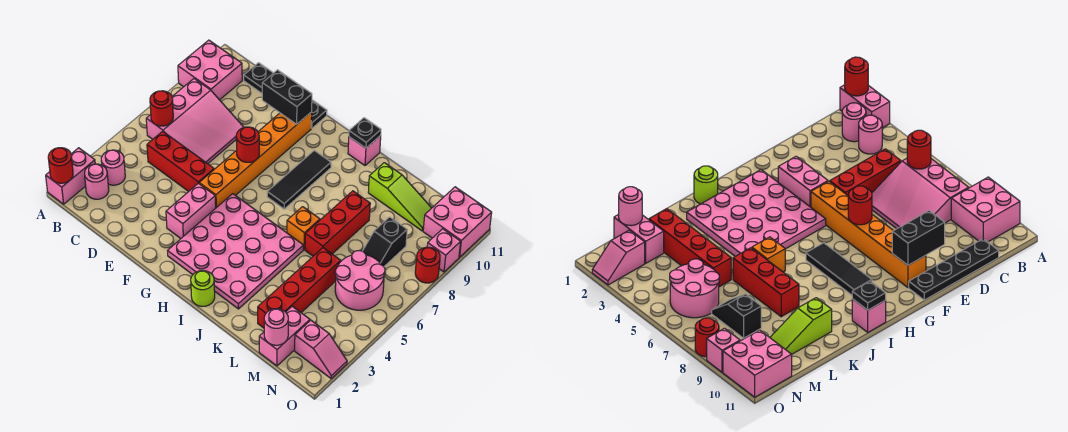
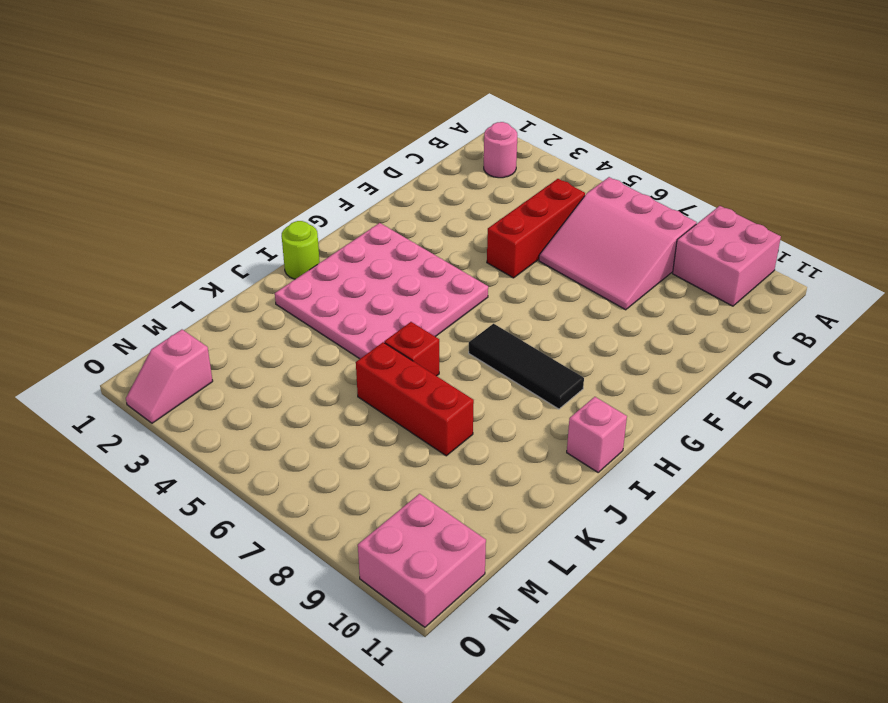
red brick J6 level 1 -> orange brick J6 level 1
none -> pink brick A1:A2 level 1
none -> pink round brick B3 level 1
none -> black plate C11:F11 level 1
none -> pink brick F3:F4 level 1

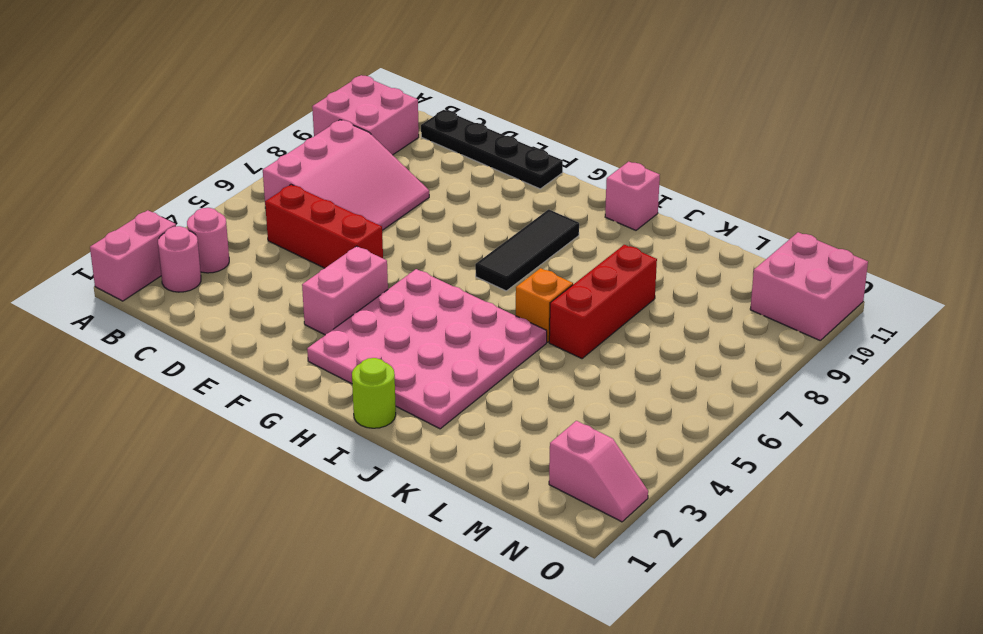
none -> orange brick F5:F10 level 1
none -> lime slope K10:M10 level 1 top K
none -> red brick L2:L5 level 1
none -> pink brick M1:M2 level 1

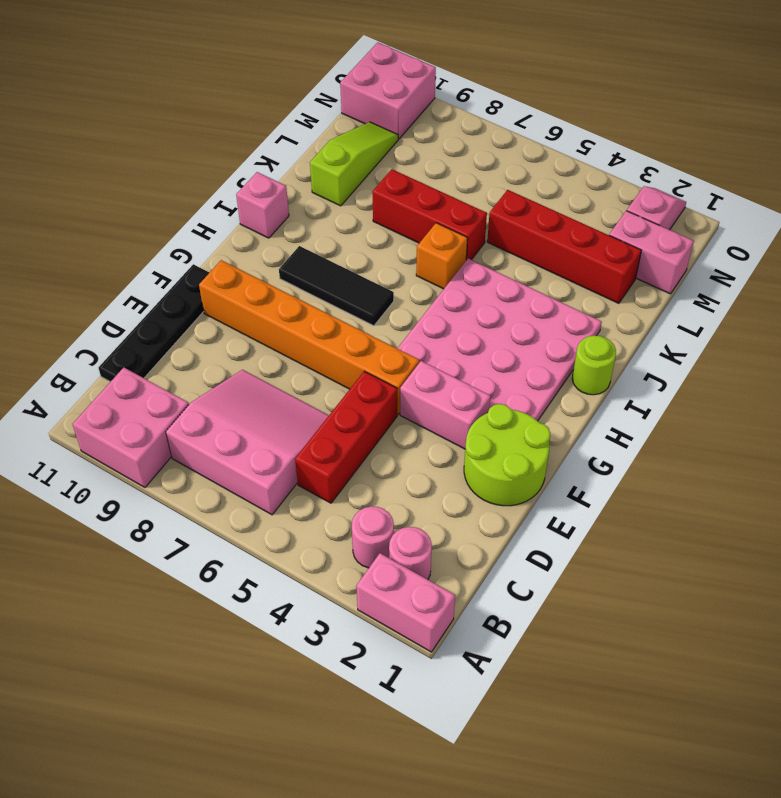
lime round brick E1:F2 level 1 -> none
none -> pink round brick M5:N6 level 1
none -> black slope M7:M8 level 1 top 8
none -> red round brick O8 level 1
none -> pink brick O9 level 1

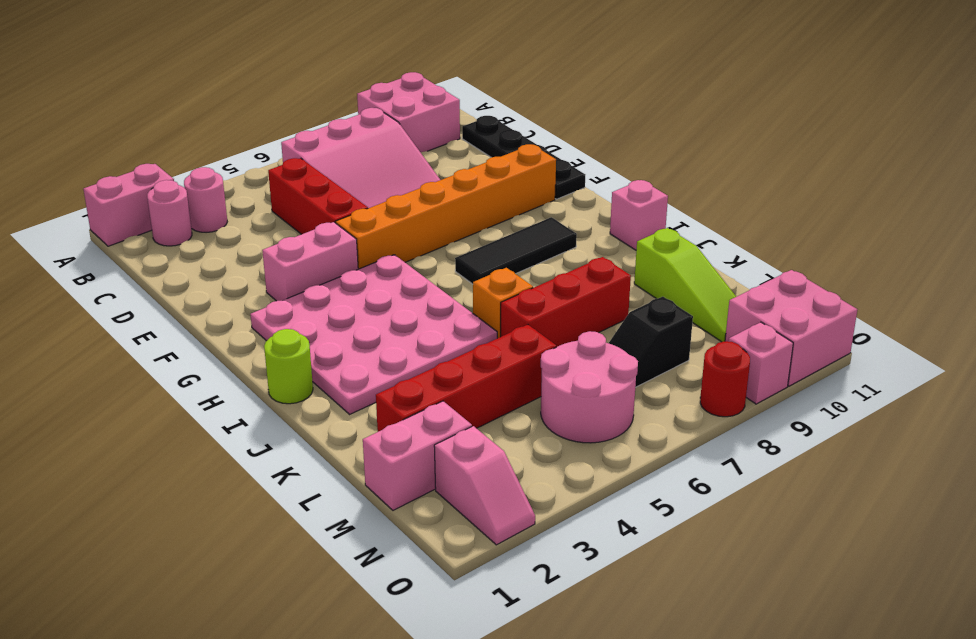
none -> red round brick A1 level 2
none -> red round brick B6 level 2
none -> black brick E10:F10 level 2
none -> red round brick F7 level 2

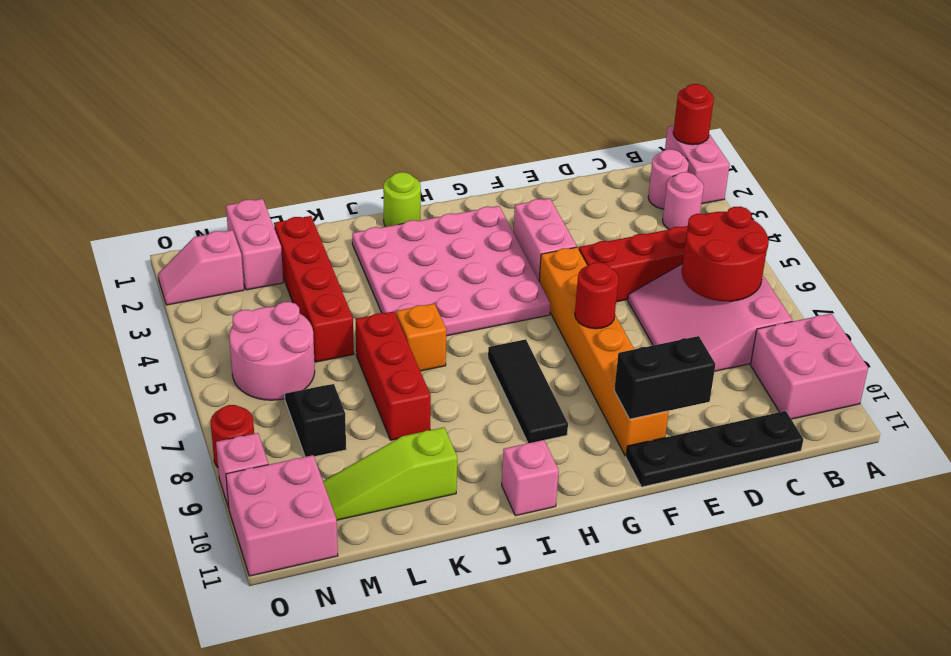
red round brick B6:C7 level 2 -> red round brick B6 level 2
none -> black plate I11 level 2
none -> pink round brick M1 level 2

